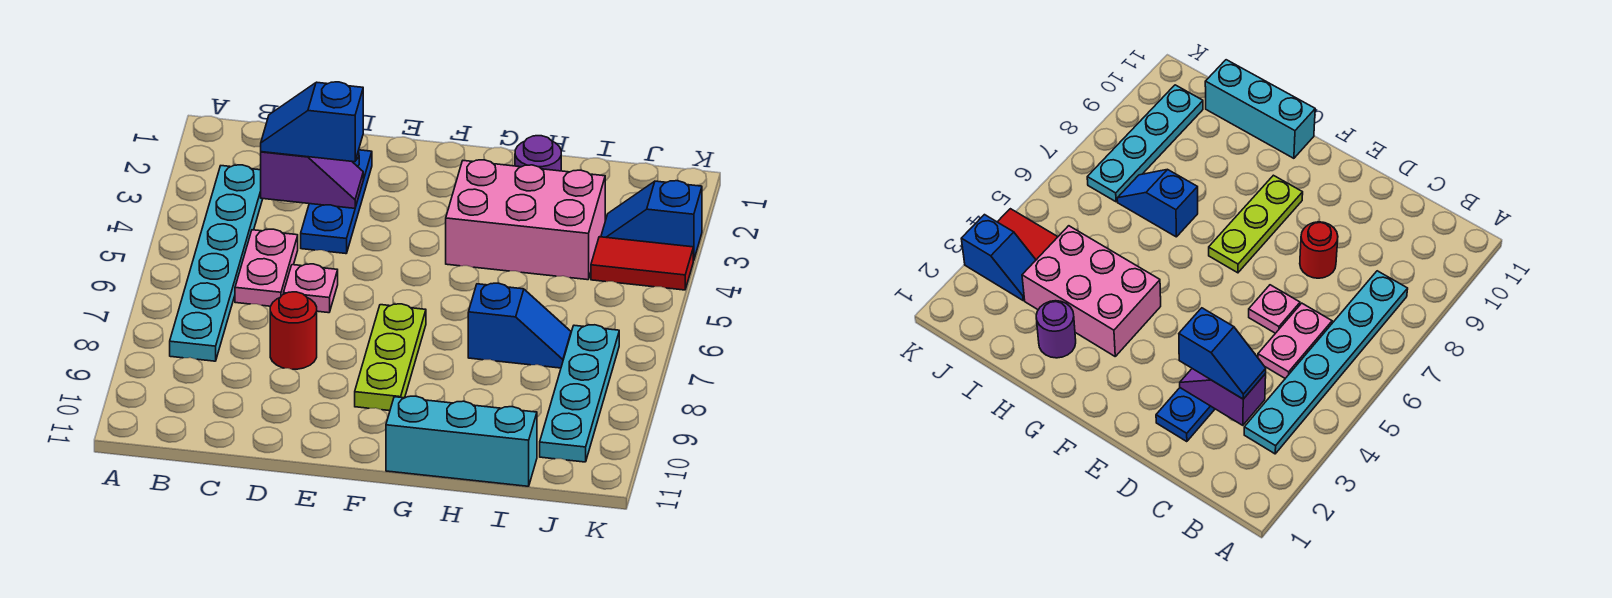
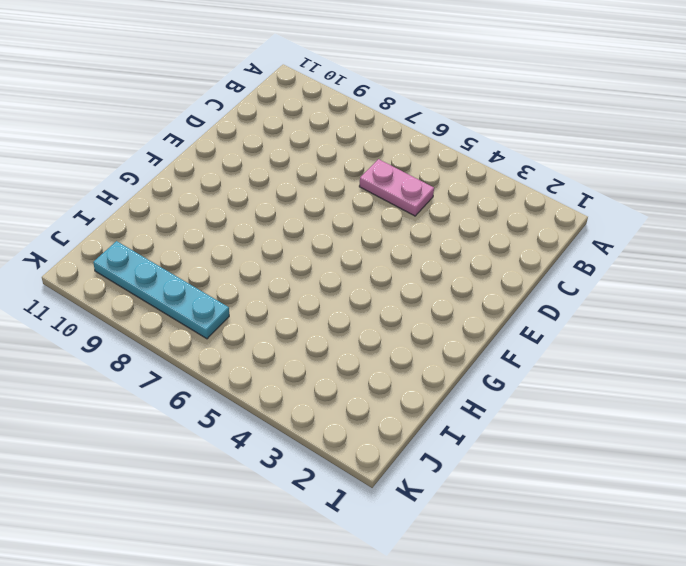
none -> cyan plate B3:B8 level 1
none -> blue plate D2:D4 level 1
none -> pink plate D6 level 1

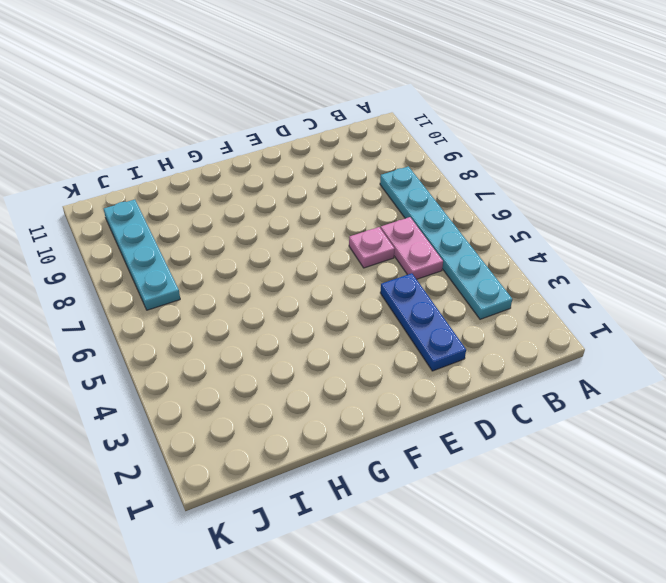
none -> red round brick D8 level 1
none -> lime plate F7:F9 level 1
none -> pink brick G3:I4 level 1

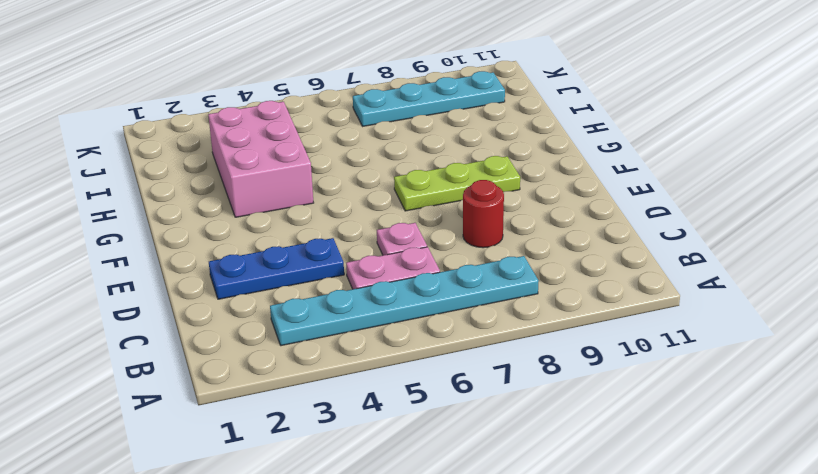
none -> cyan brick G11:I11 level 1
none -> purple round brick H2 level 1
none -> blue slope H7:I7 level 1 top H

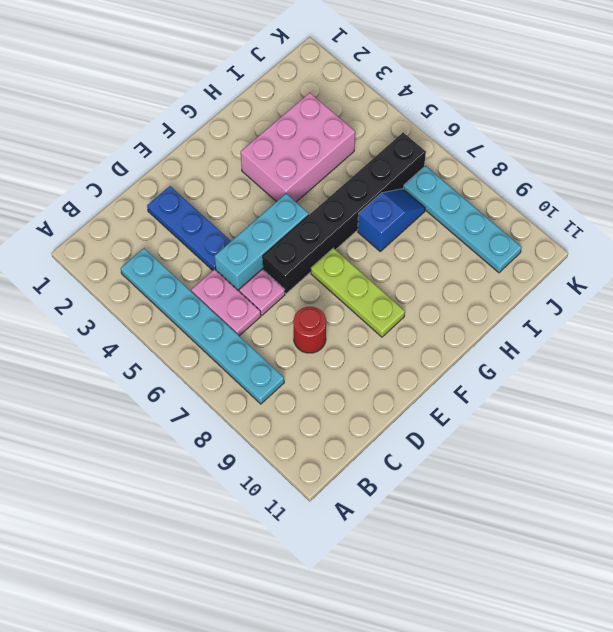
cyan brick D5:F5 level 1 -> cyan brick G11:I11 level 1
black brick E6:J6 level 1 -> none
none -> purple round brick H2 level 1
none -> blue slope J3:K3 level 1 top K
none -> red tile J4:K4 level 1

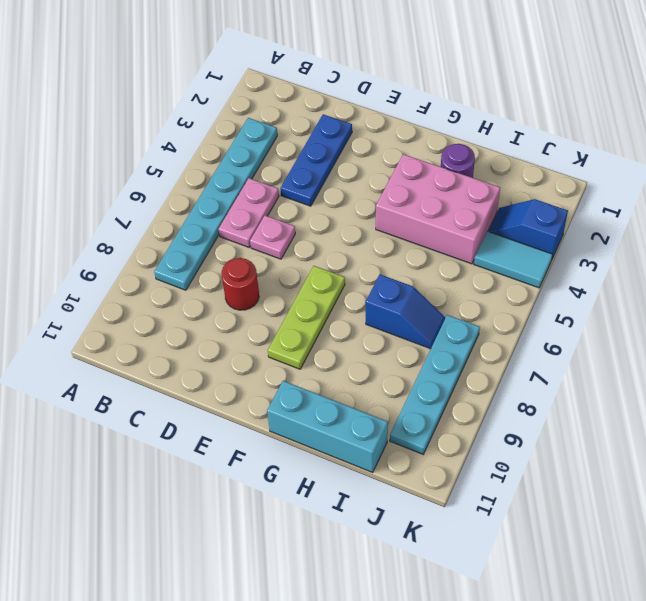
cyan tile J4:K4 level 1 -> red tile J4:K4 level 1
none -> purple slope C3:D3 level 2 top C
none -> blue slope C3:D3 level 3 top D

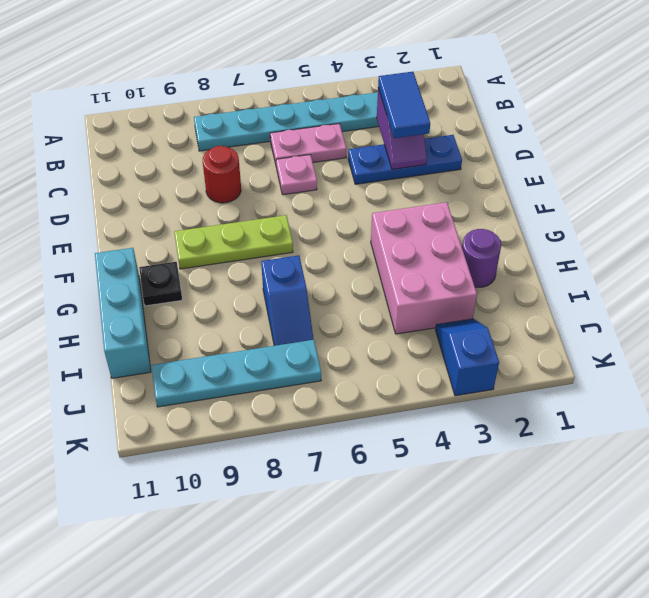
blue tile C3:D3 level 3 -> blue slope C3:D3 level 3 top D
black plate G10 level 1 -> none
none -> red tile J4:K4 level 1

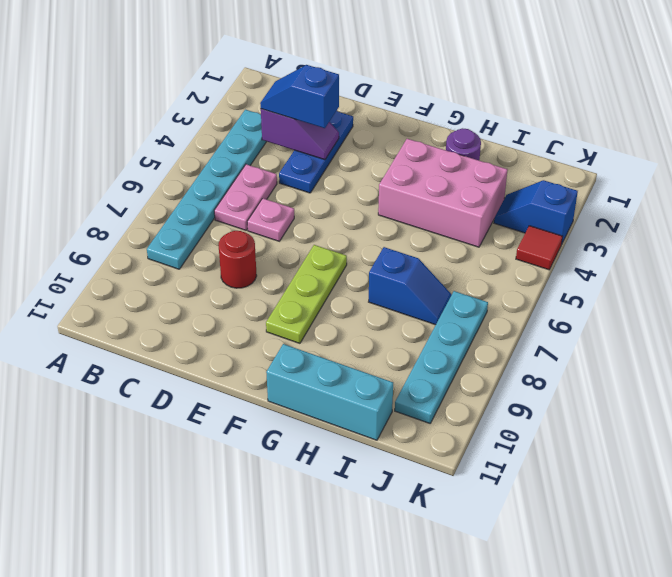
red tile K4 level 1 -> red tile J4:K4 level 1

